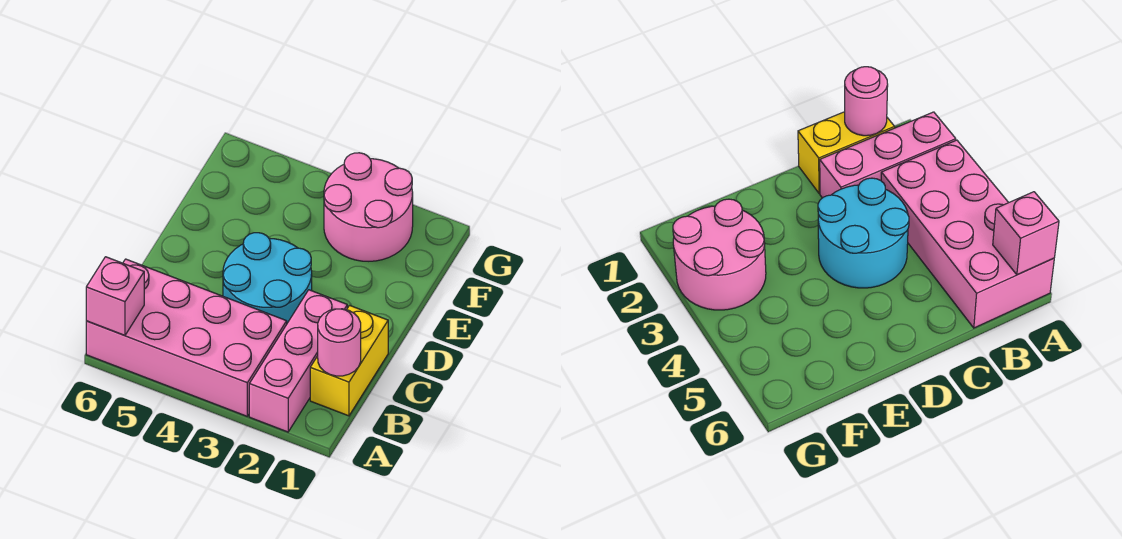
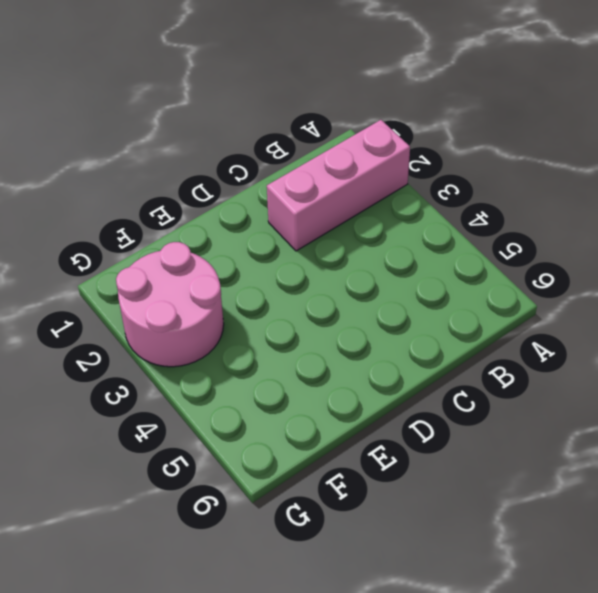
none -> pink brick A3:B6 level 1
none -> yellow brick B1:C1 level 1

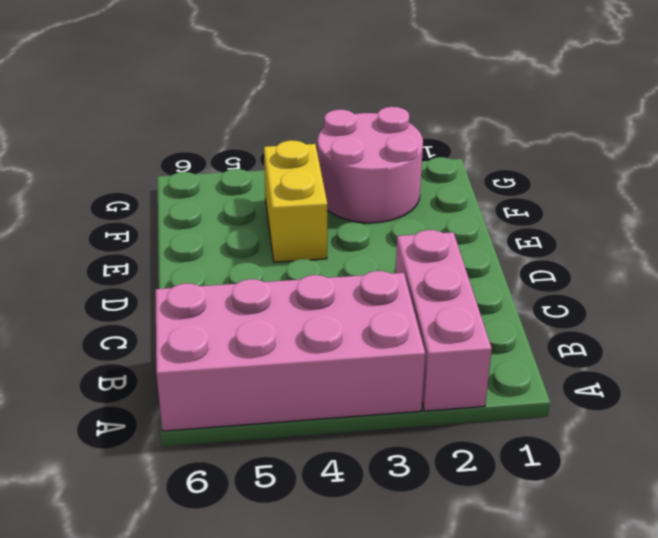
yellow brick E4:F4 level 1 -> yellow brick B1:C1 level 1
none -> cyan round brick C3:D4 level 1
none -> pink brick A6 level 2

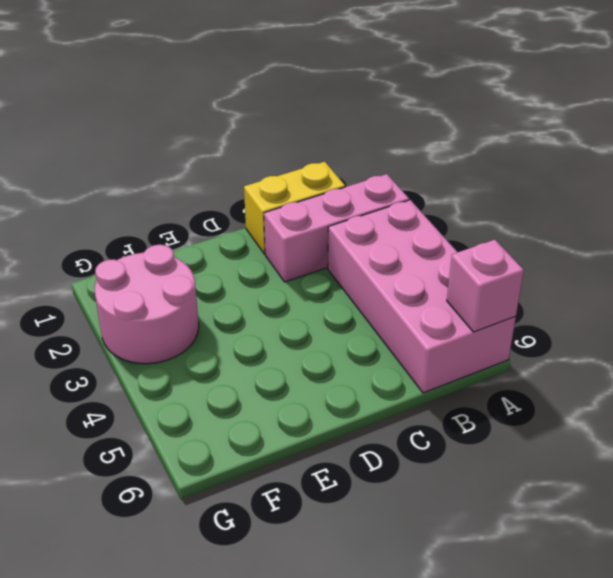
none -> cyan round brick C3:D4 level 1
none -> pink round brick B1 level 2

